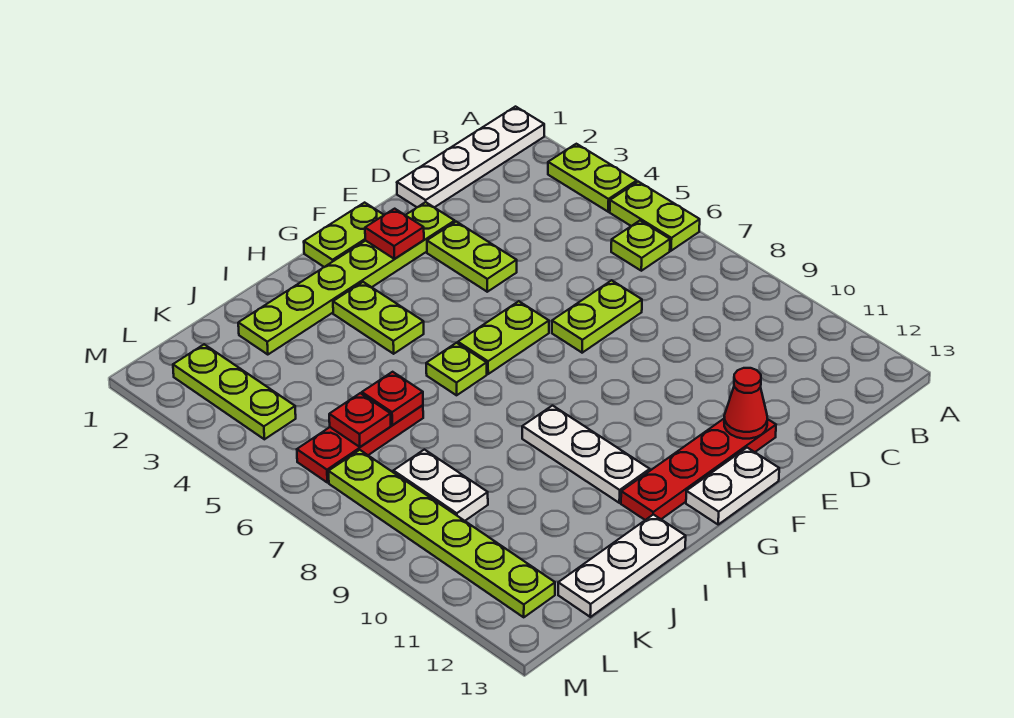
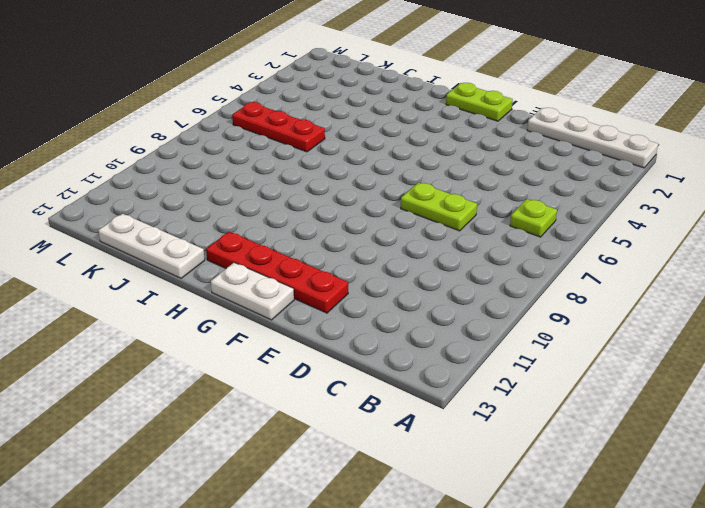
none -> lime plate A3:A4 level 1
none -> lime plate A5:A6 level 1
none -> lime plate E2:J2 level 1

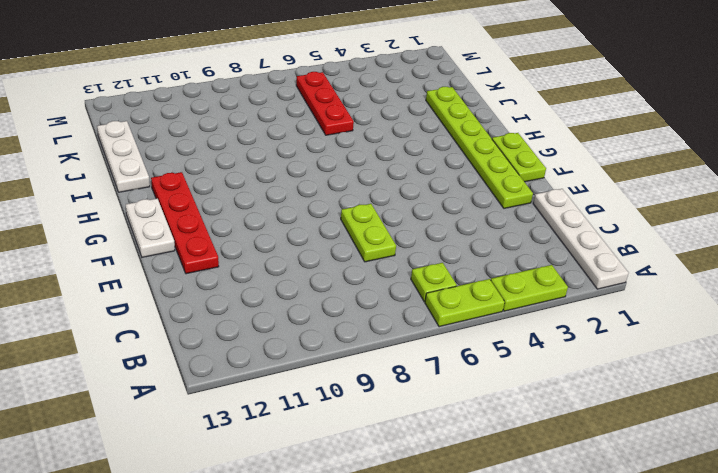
none -> lime plate E3:E4 level 1
none -> lime plate F6:G6 level 1
none -> lime plate H3:H4 level 1

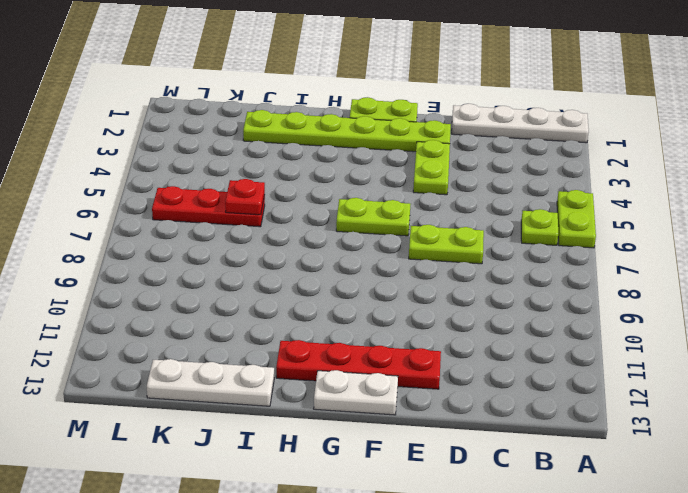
none -> lime plate A3:A4 level 1
none -> lime plate H3:H4 level 1
none -> lime plate H6 level 1

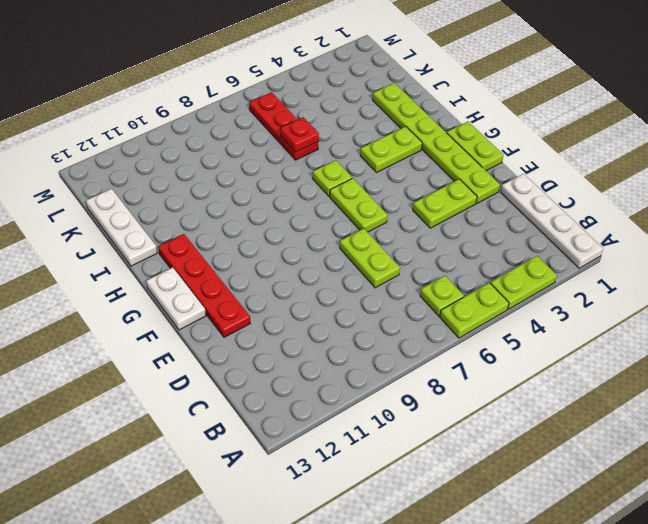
none -> white plate H9:H11 level 1
none -> white plate K8:K9 level 1
none -> lime plate L2:L4 level 1

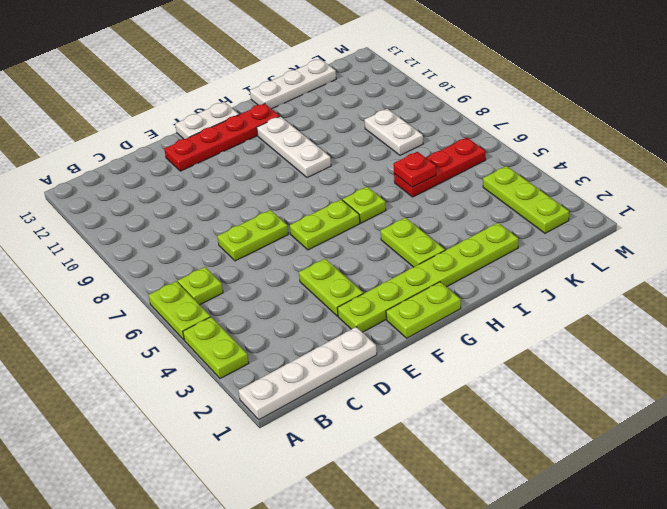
none -> lime plate L7:L12 level 1
none -> red cone E12 level 2
none -> red plate F2 level 2

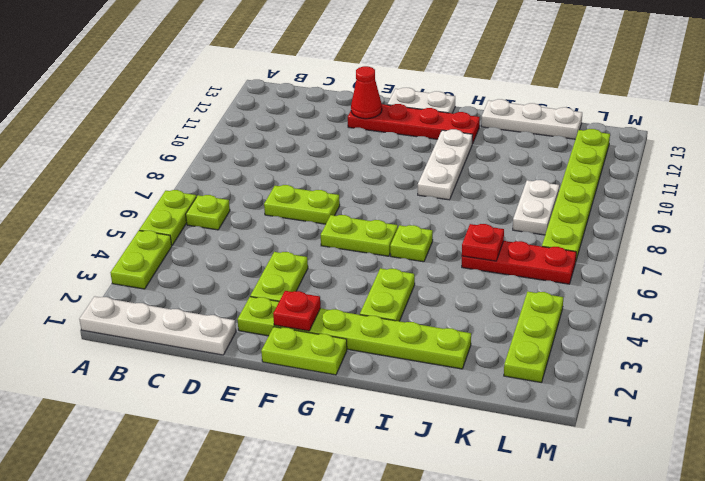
none -> red plate K6 level 2

